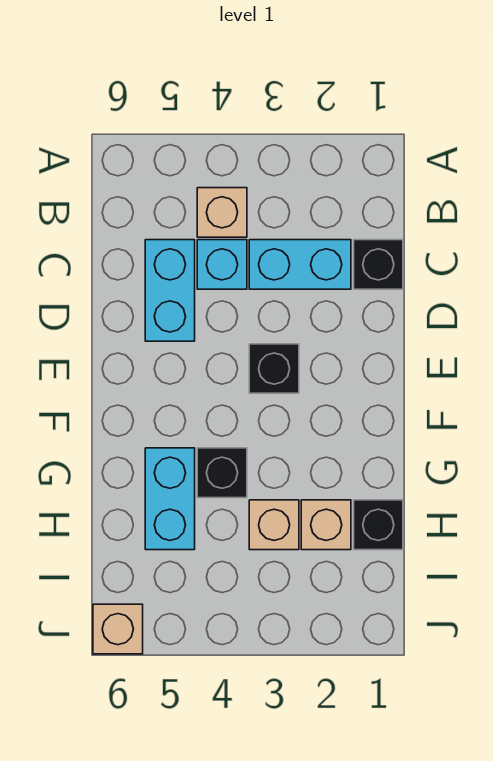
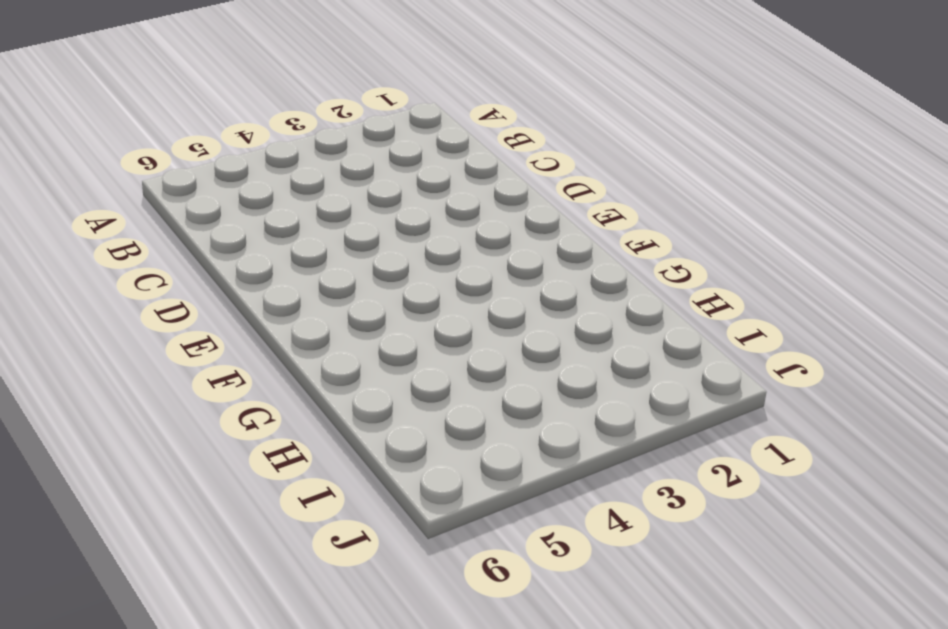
none -> tan brick B4 level 1
none -> black brick C1 level 1
none -> cyan brick C2:C3 level 1

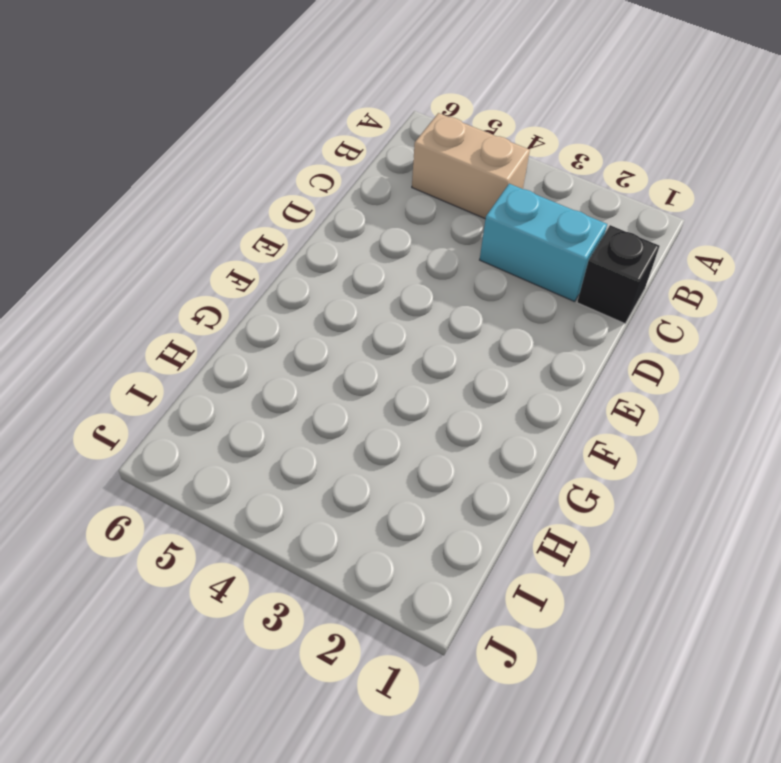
tan brick B4:B5 level 1 -> tan brick B4 level 1
none -> cyan brick C4 level 1
none -> cyan brick C5:D5 level 1
none -> black brick E3 level 1

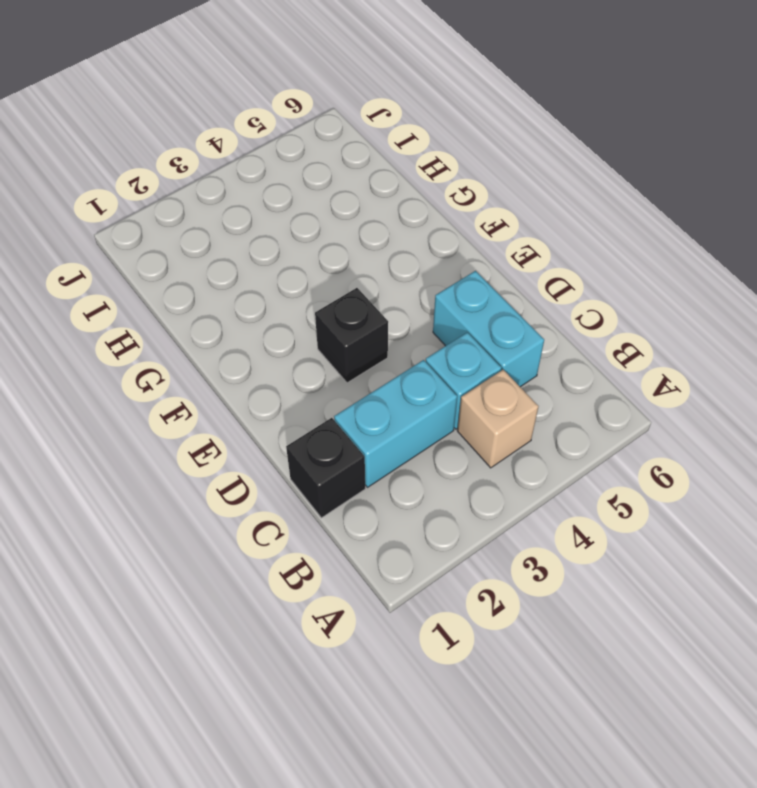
none -> black brick G4 level 1
none -> cyan brick G5:H5 level 1
none -> black brick H1 level 1

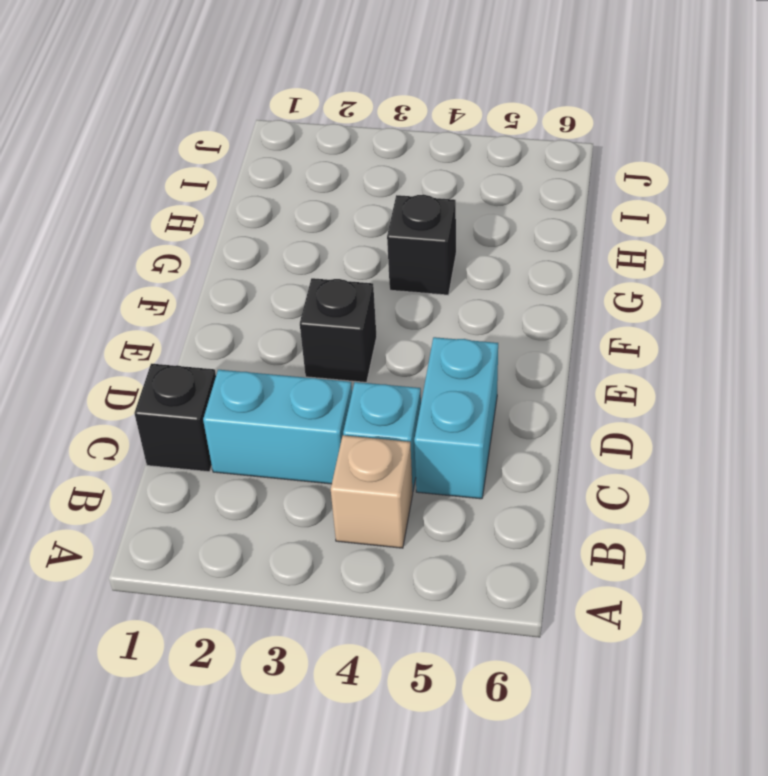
none -> cyan brick G5:H5 level 1
none -> black brick H1 level 1
none -> tan brick H2 level 1

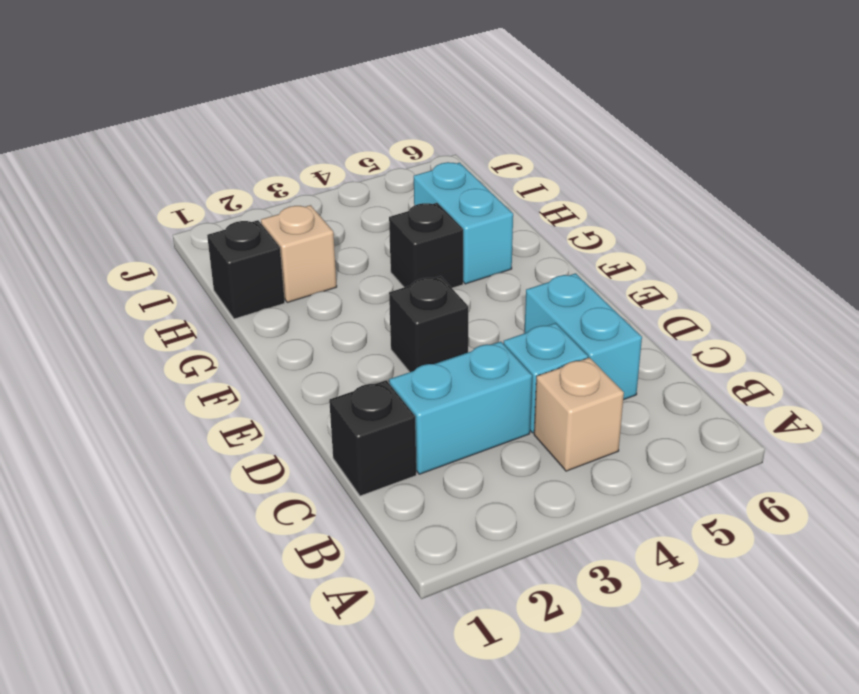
none -> tan brick H3 level 1
none -> tan brick J6 level 1

